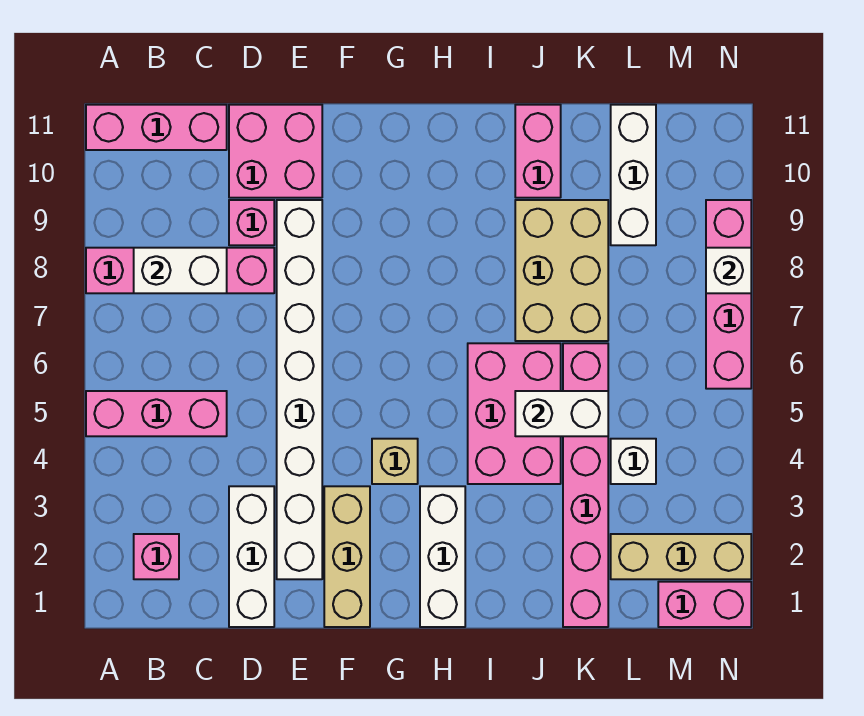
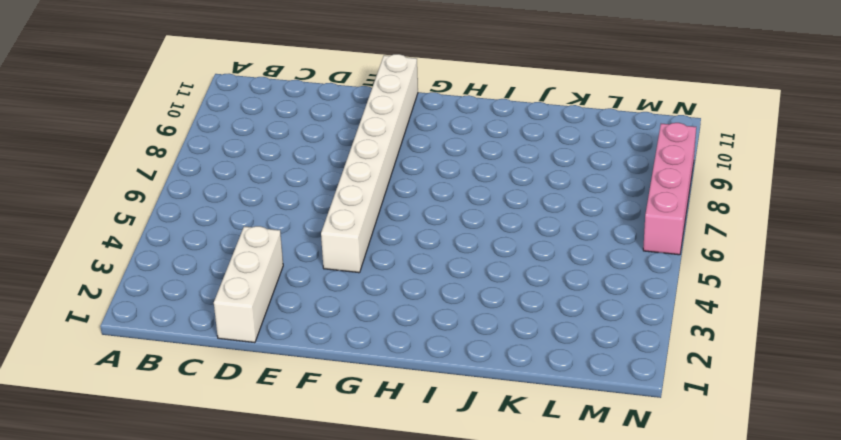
white brick F4:F11 level 1 -> white brick E2:E9 level 1
none -> pink brick A5:C5 level 1
none -> pink brick A8:D8 level 1
none -> pink brick A11:C11 level 1

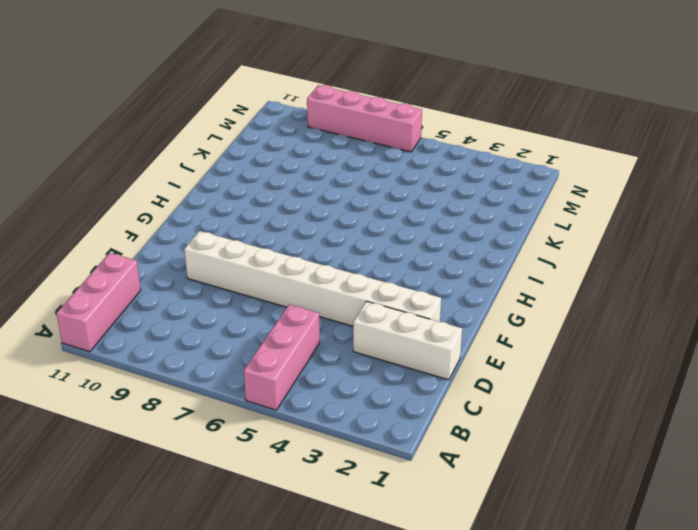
none -> pink brick A8:D8 level 1
none -> pink brick B2 level 1
none -> pink brick D9 level 1

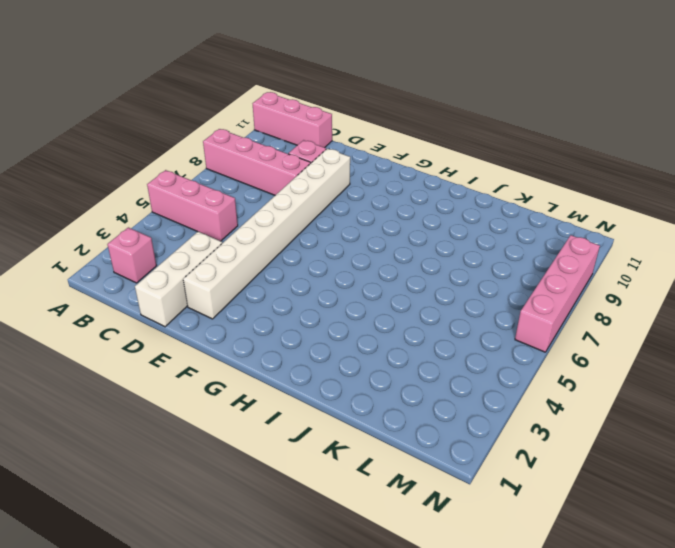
none -> pink brick D10:E11 level 1
none -> tan brick F1:F3 level 1
none -> tan brick G4 level 1

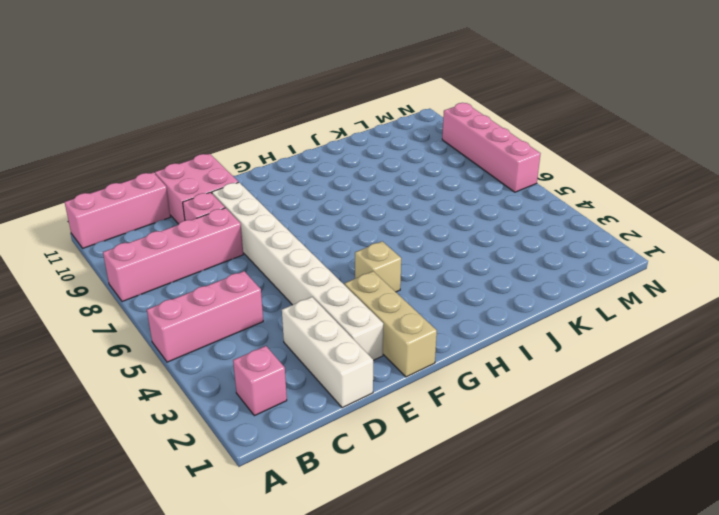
none -> white brick H1:H3 level 1
none -> pink brick I4:J6 level 1
none -> tan brick J7:K9 level 1

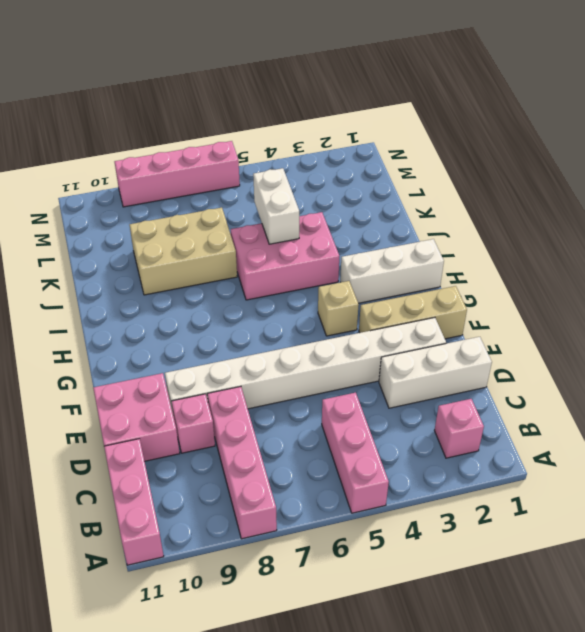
none -> pink brick J10:J11 level 1
none -> pink brick K1:K6 level 1
none -> tan brick L2:N2 level 1

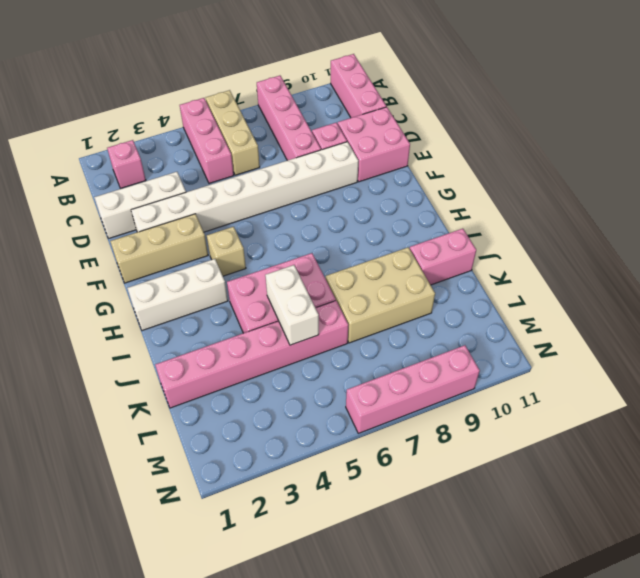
tan brick A6:C6 level 1 -> tan brick L2:N2 level 1
none -> white brick L4 level 1
none -> white brick L9:L11 level 1
none -> pink brick M1:N1 level 1

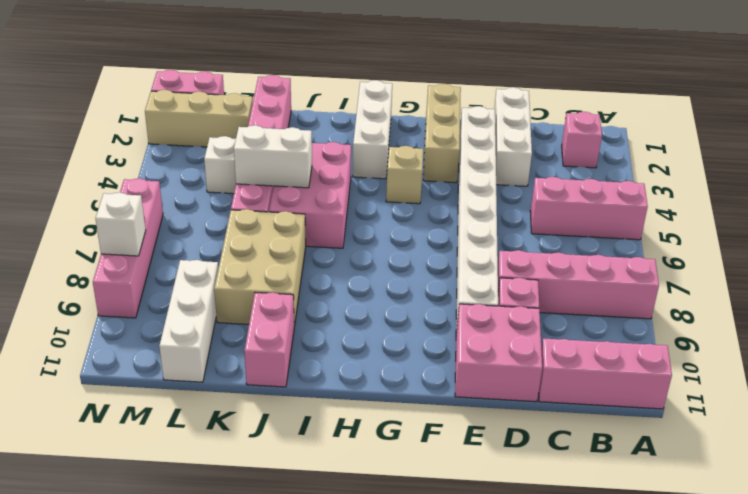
none -> white brick B8:C8 level 2

